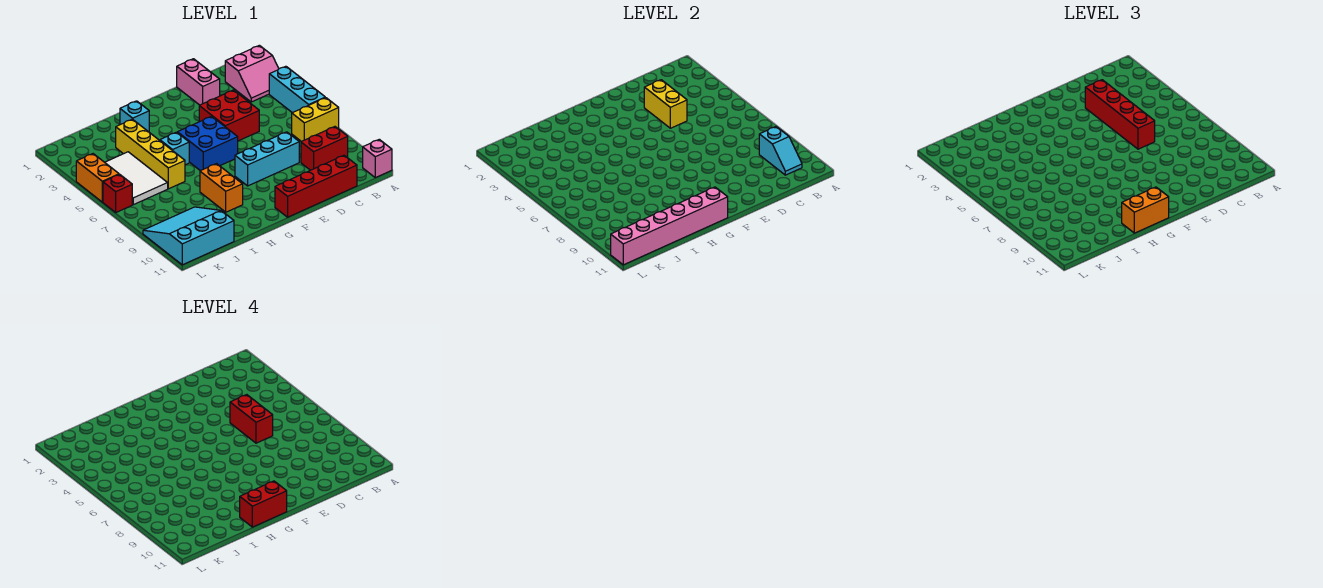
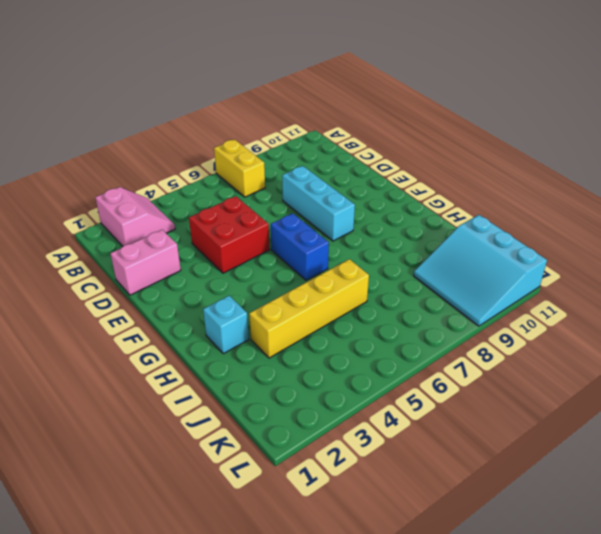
blue brick F6:G6 level 1 -> blue brick F5:G6 level 1
none -> cyan brick A4:A6 level 1
none -> pink brick A11 level 1
none -> red brick B9:C9 level 1

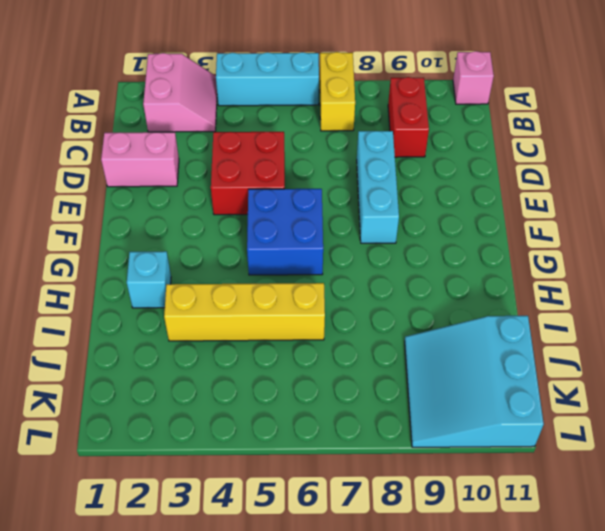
none -> red brick C11:F11 level 1
none -> cyan brick H5 level 1
none -> orange brick H8:H9 level 1

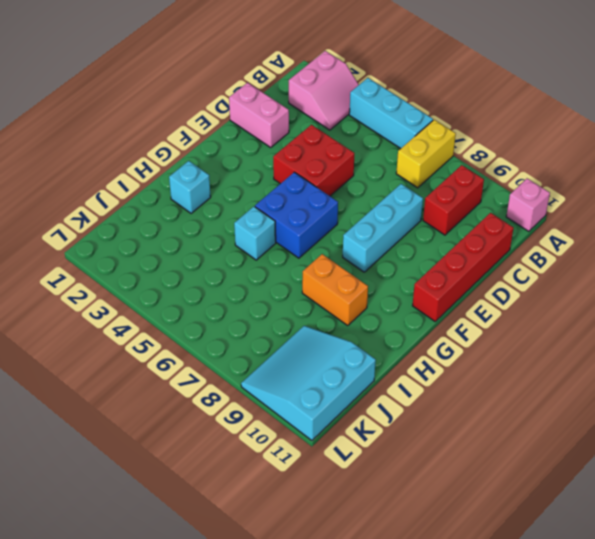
none -> yellow brick I3:I6 level 1
none -> white tile J4:K6 level 1
none -> orange brick L4:L5 level 1

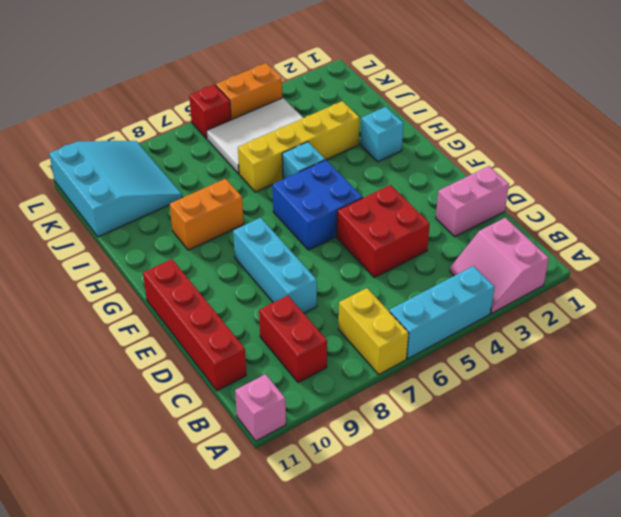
none -> cyan slope B9:B10 level 2 top 9
none -> yellow brick D3:D4 level 2
none -> pink brick G11:L11 level 2

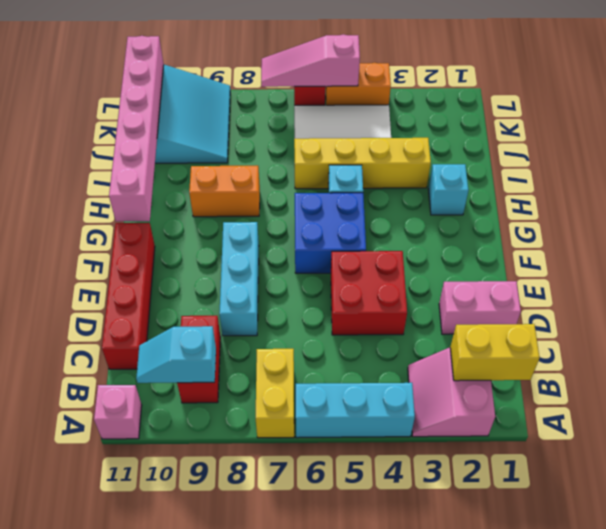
yellow brick B1:B2 level 2 -> yellow brick D3:D4 level 2
pink slope L5:L7 level 2 top 5 -> none
none -> red brick D3:D6 level 3
none -> orange brick G11:H11 level 3
none -> red brick D5:D6 level 4

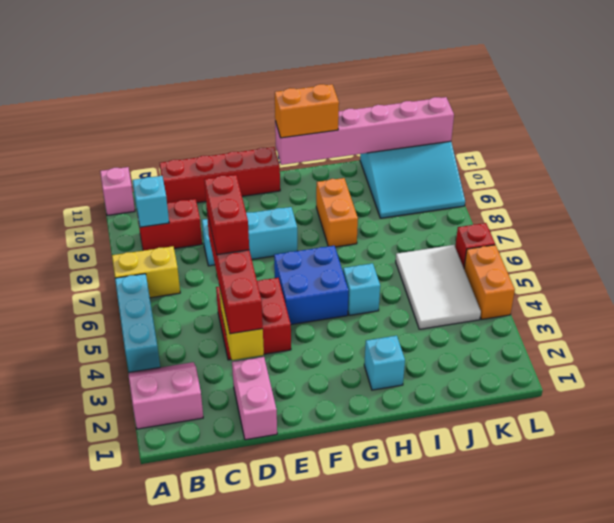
none -> yellow brick I3:I6 level 1
none -> red brick G11:H11 level 4

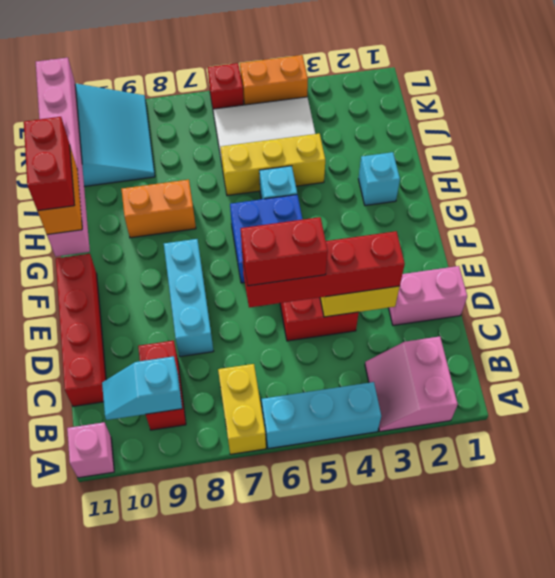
yellow brick I4:I6 level 1 -> yellow brick I3:I6 level 1

